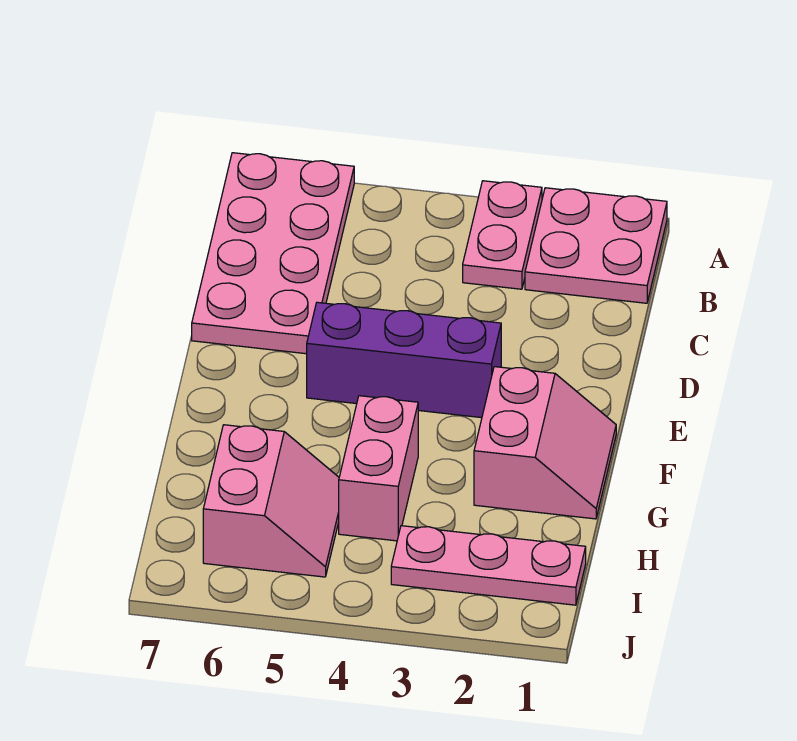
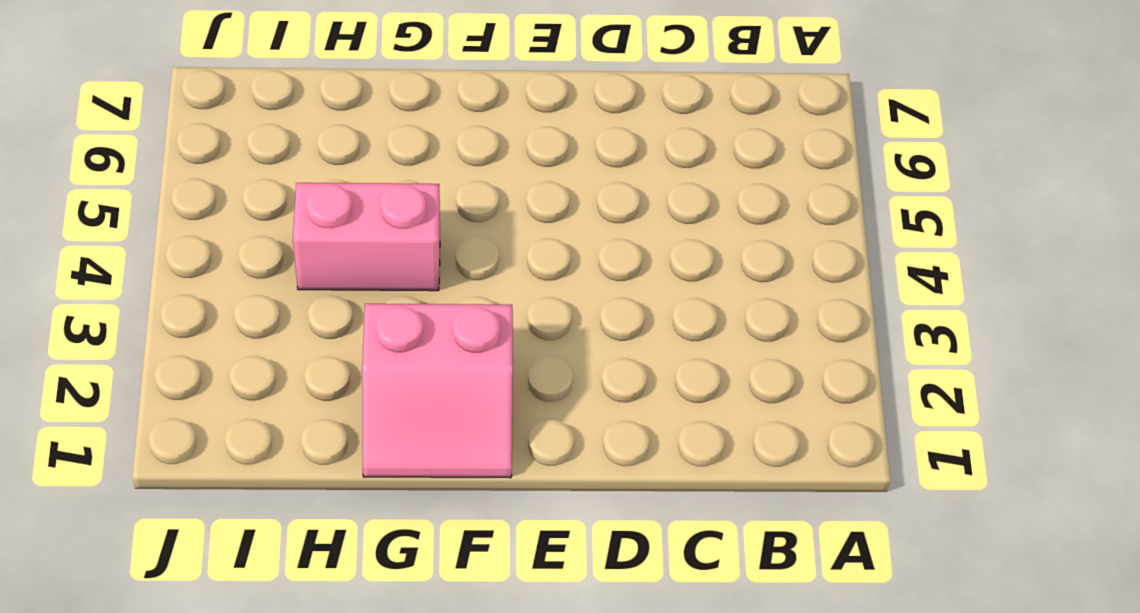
none -> pink plate A1:B2 level 1
none -> pink plate A3:B3 level 1

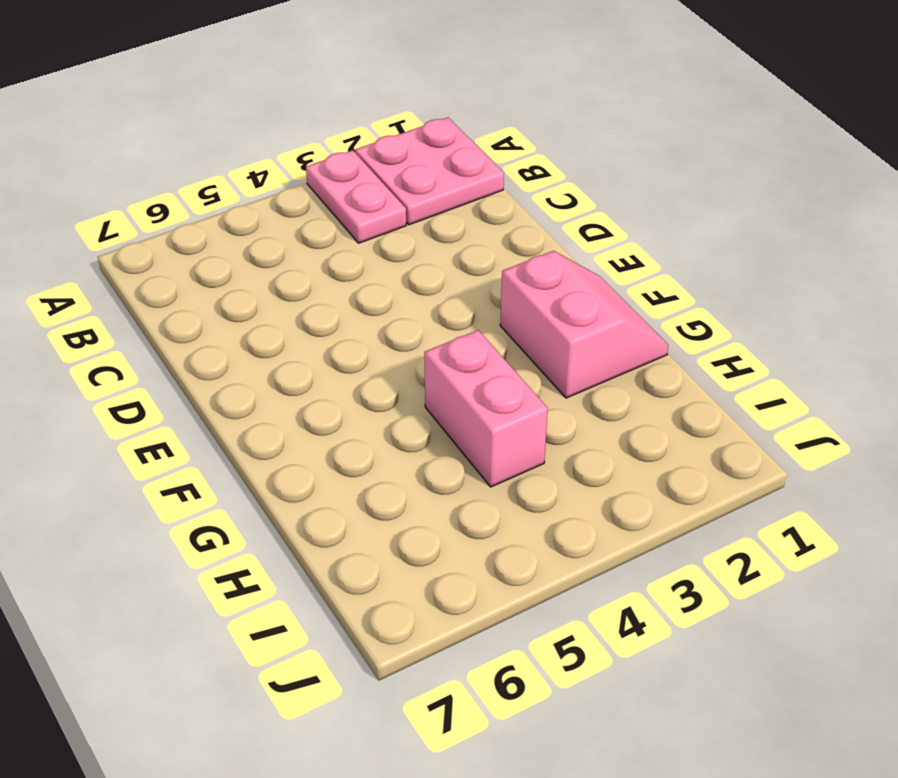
none -> pink plate A6:D7 level 1
none -> purple brick E3:E5 level 1

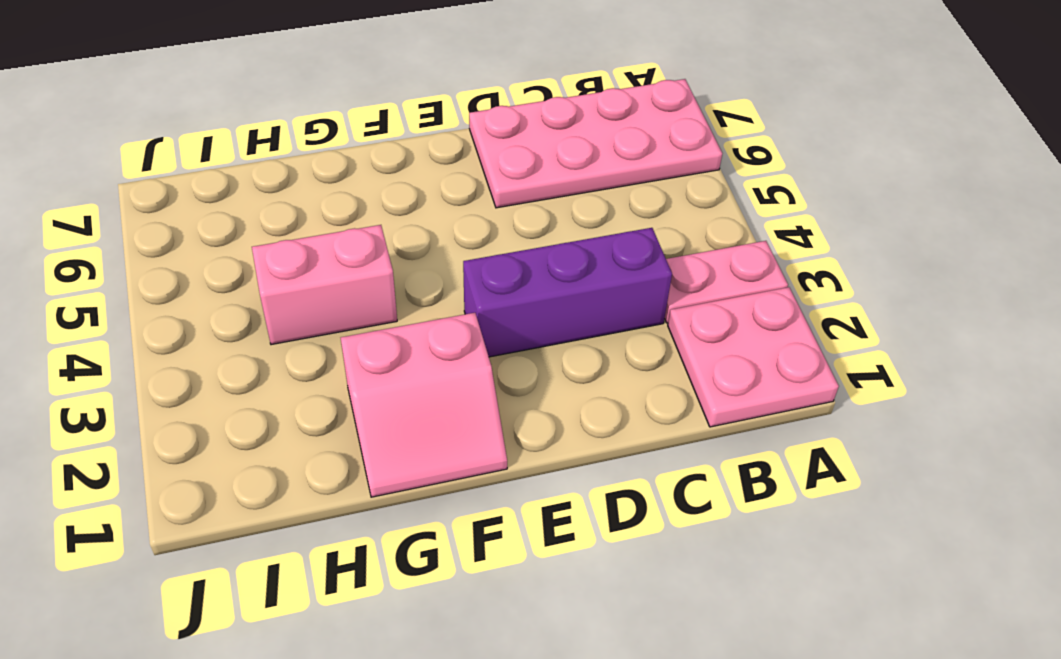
purple brick C3:E3 level 1 -> purple brick E3:E5 level 1
none -> pink slope H5:I6 level 1 top 6
none -> pink plate I1:I3 level 1

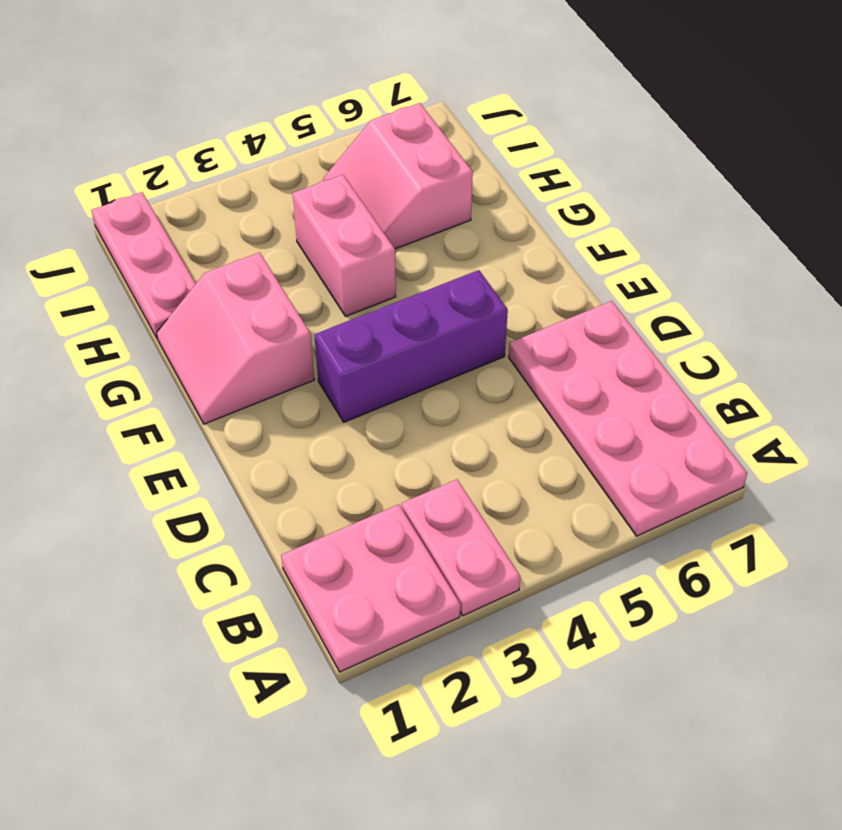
pink plate H1:J1 level 1 -> pink plate I1:I3 level 1

